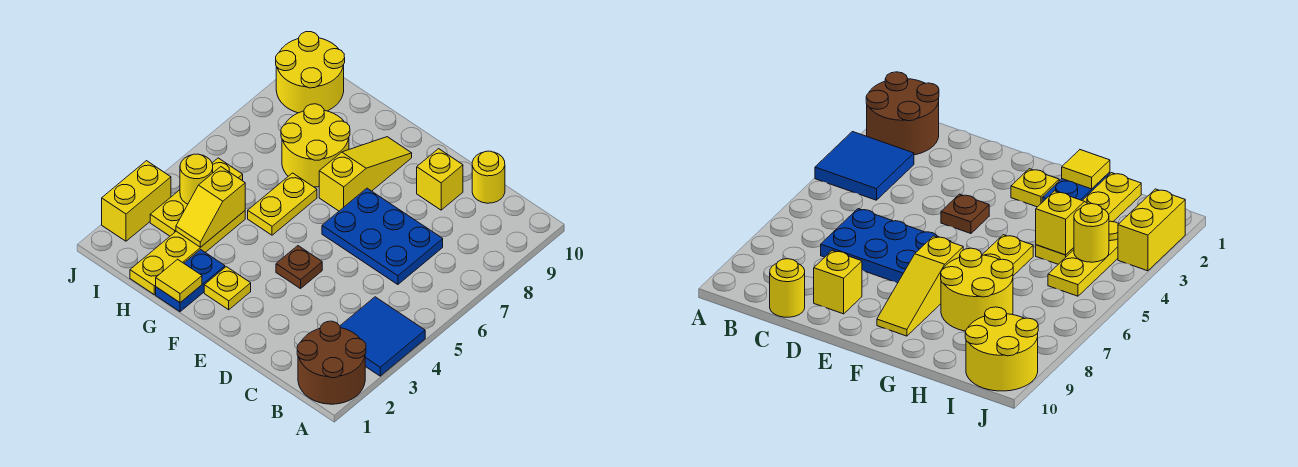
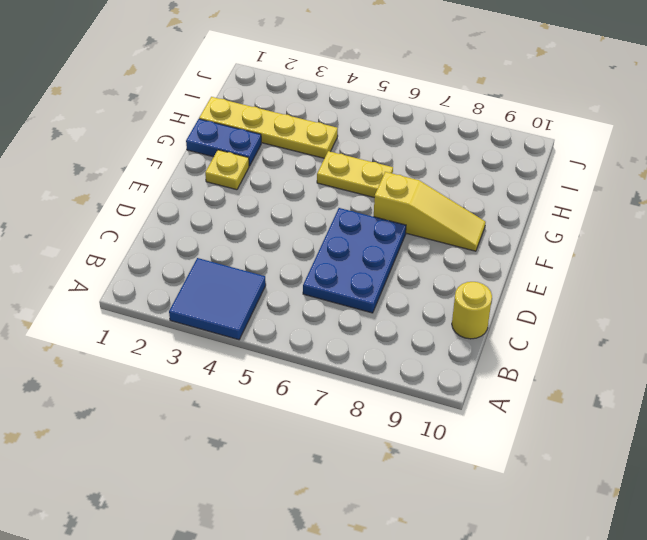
none -> brown round brick A1:B2 level 1
none -> yellow brick D9 level 1
none -> brown plate E4 level 1

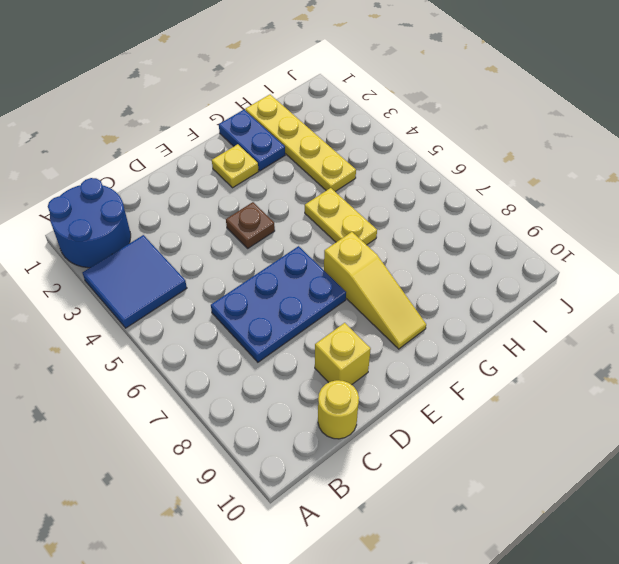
blue round brick A1:B2 level 1 -> brown round brick A1:B2 level 1
none -> yellow round brick G7:H8 level 1
none -> yellow plate I3:I5 level 1
none -> yellow round brick I9:J10 level 1

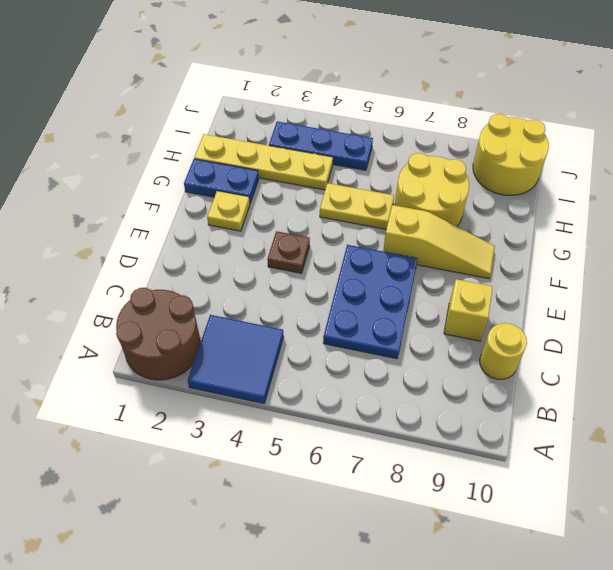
blue plate I3:I5 level 1 -> yellow plate I3:I5 level 1
none -> yellow brick J2:J3 level 1
none -> yellow tile G1 level 2
none -> yellow slope H3:H4 level 2 top 4

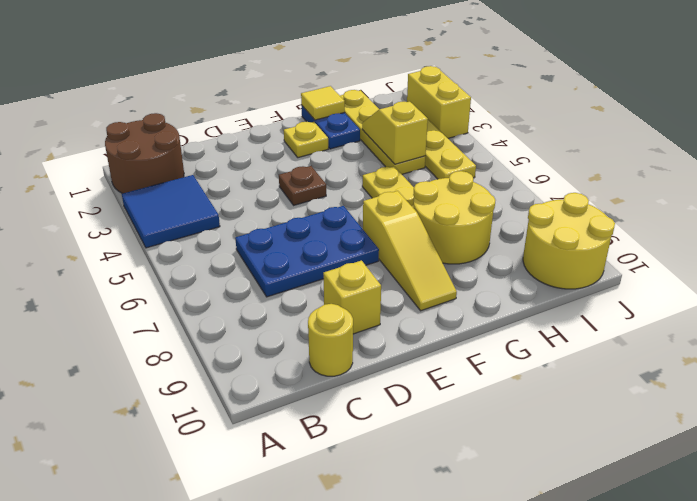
none -> yellow round brick I4 level 2

